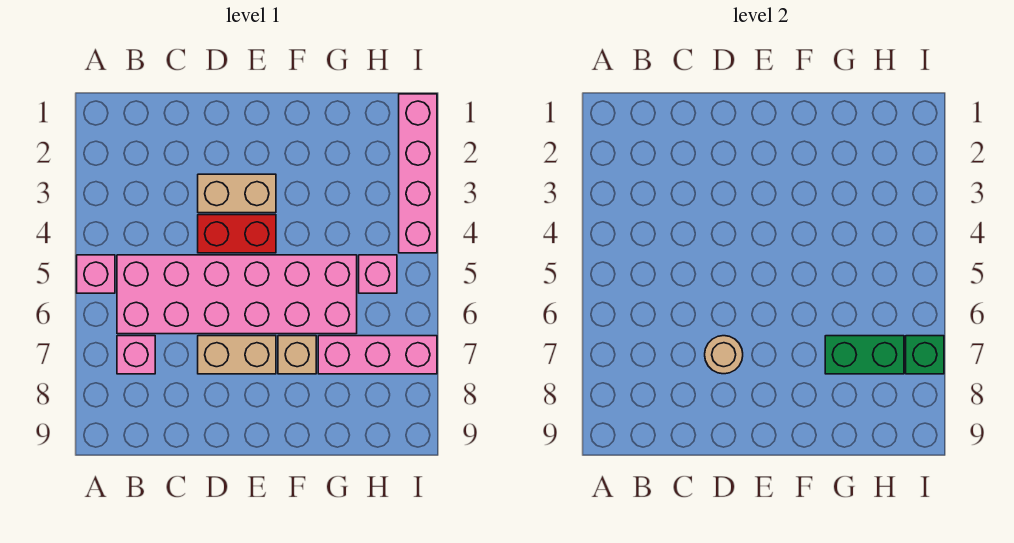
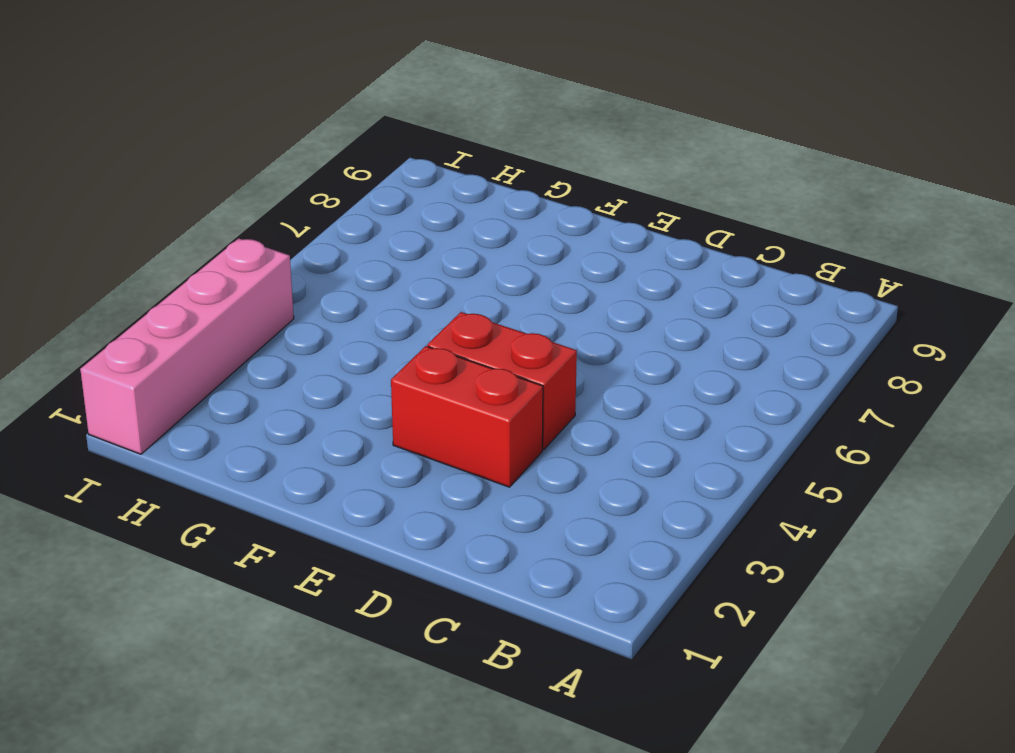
red brick D3:E3 level 1 -> tan brick D3:E3 level 1
none -> pink brick A5 level 1
none -> pink brick B5:G6 level 1
none -> pink brick B7 level 1

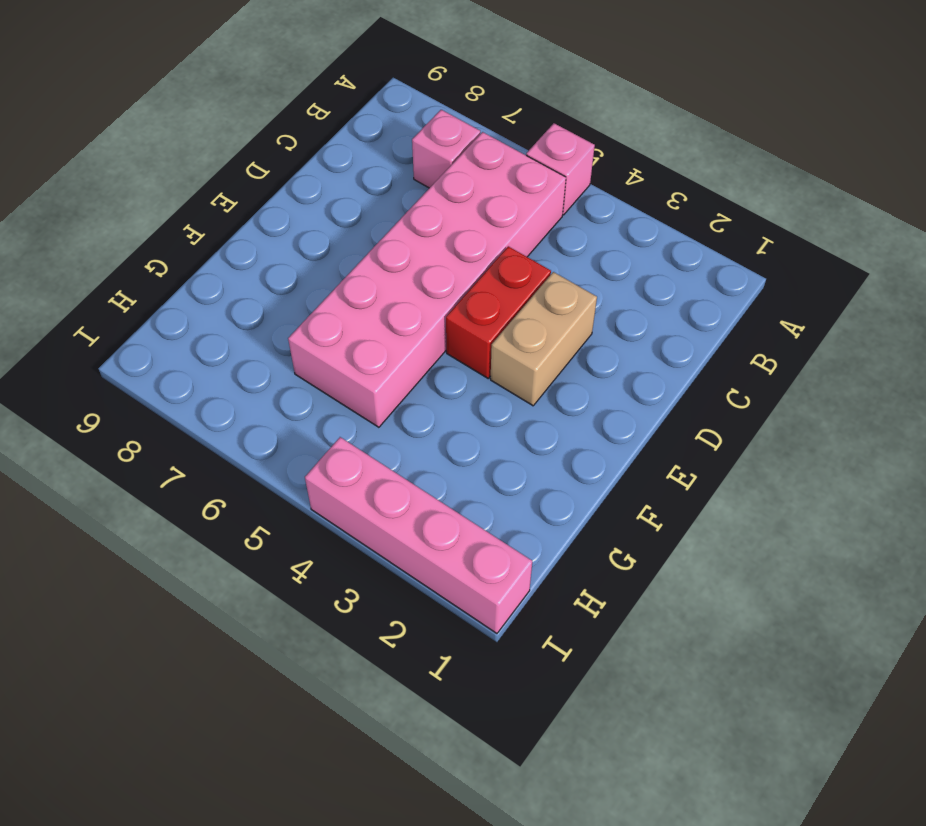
none -> tan brick D7:E7 level 1
none -> tan brick F7 level 1
none -> pink brick G7:I7 level 1

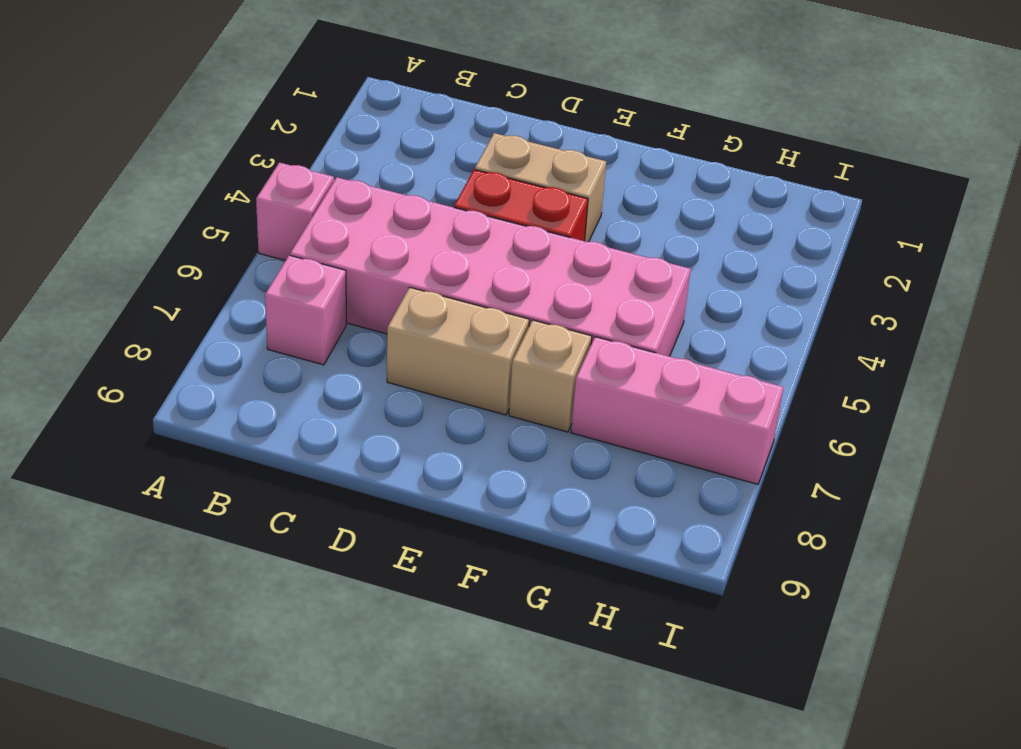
none -> pink brick H5 level 1
none -> pink brick I1:I4 level 1
none -> tan round brick D7 level 2

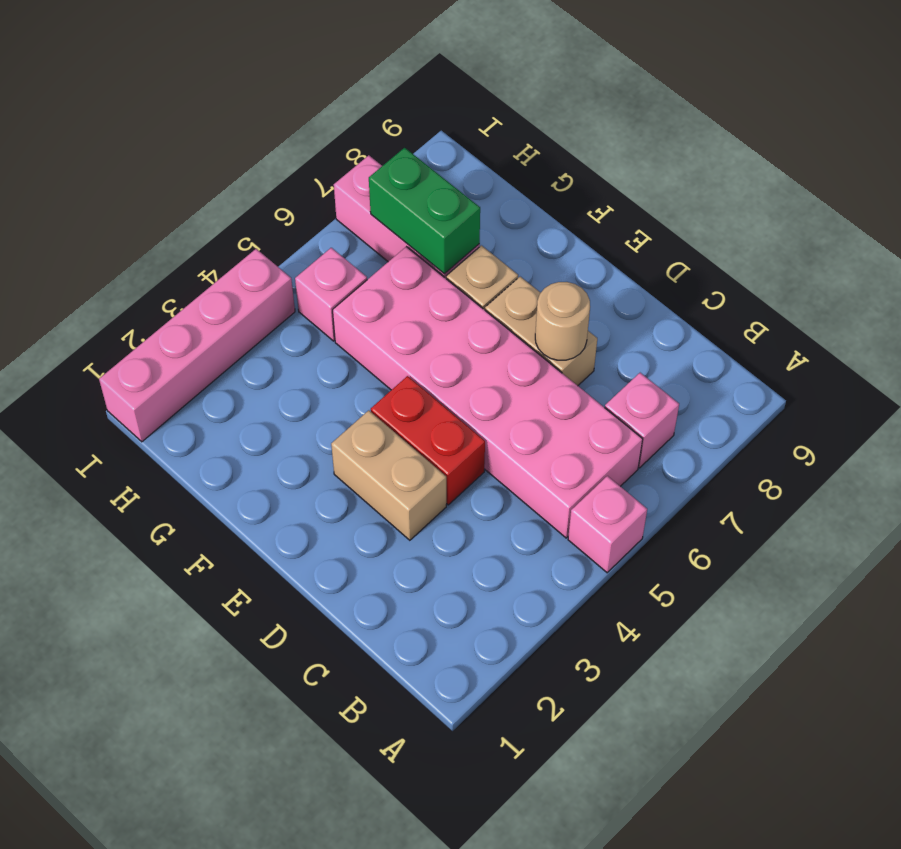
none -> green brick I7 level 2

